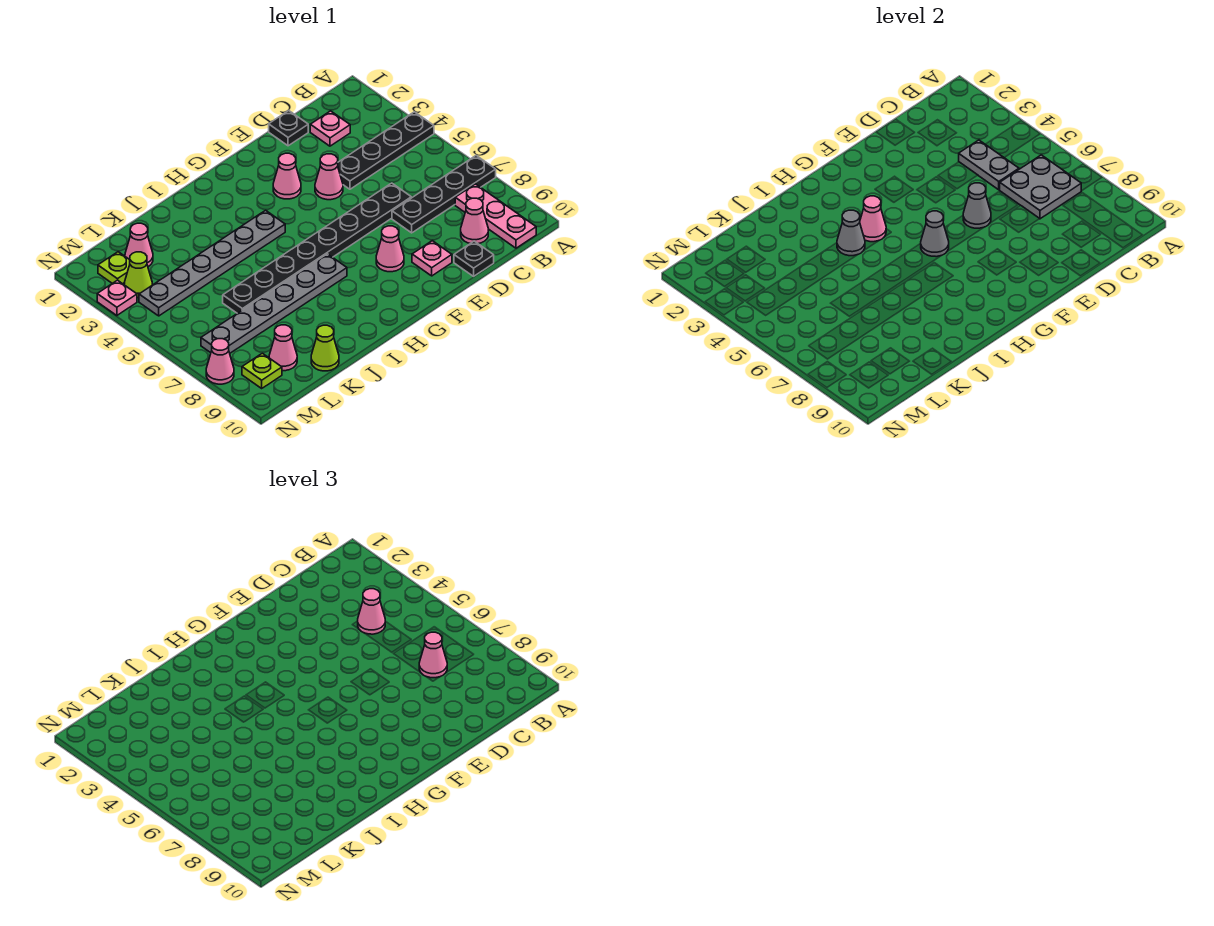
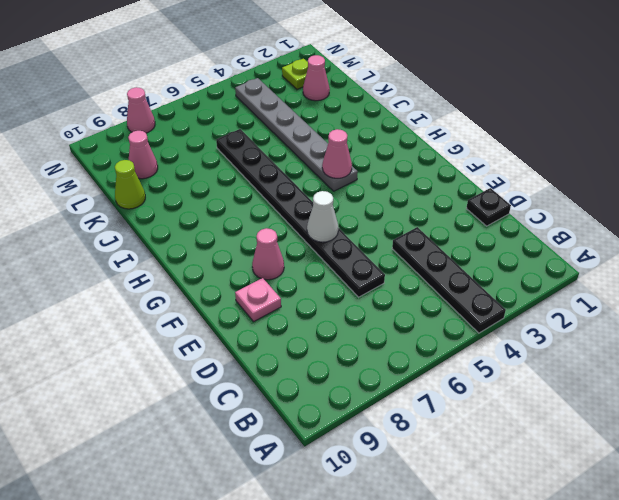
white cone F6 level 2 -> none
none -> black plate A7:D7 level 1
none -> pink plate B8:B10 level 1
none -> pink plate C2 level 1
none -> pink cone C9 level 1

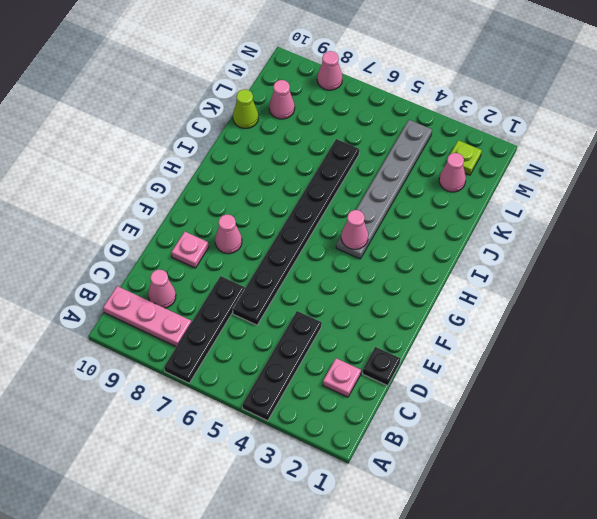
none -> black plate D10 level 1
none -> pink cone E4 level 1
none -> pink cone F3 level 1
none -> grey plate H7:M7 level 1

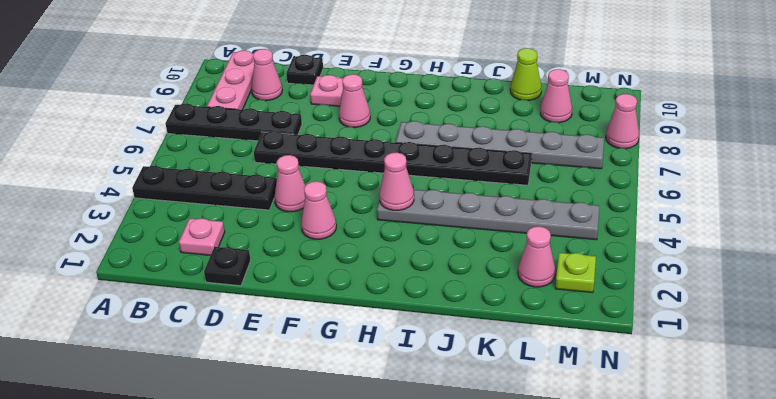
none -> lime cone M3 level 1
none -> lime plate M9 level 1
none -> pink plate N3 level 1
none -> grey plate B6:C7 level 2

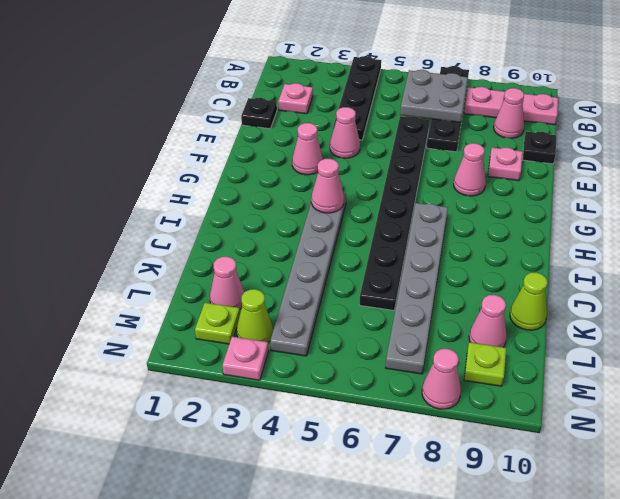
none -> grey plate C4:C5 level 2
none -> grey cone E6 level 2
none -> grey cone G6 level 2
none -> grey cone I4 level 2

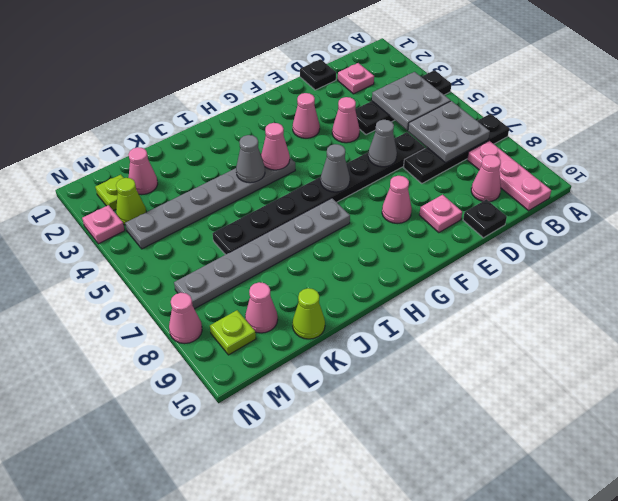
grey plate B4:C5 level 2 -> grey plate C4:C5 level 2
none -> pink cone C4 level 3
none -> pink cone C7 level 3

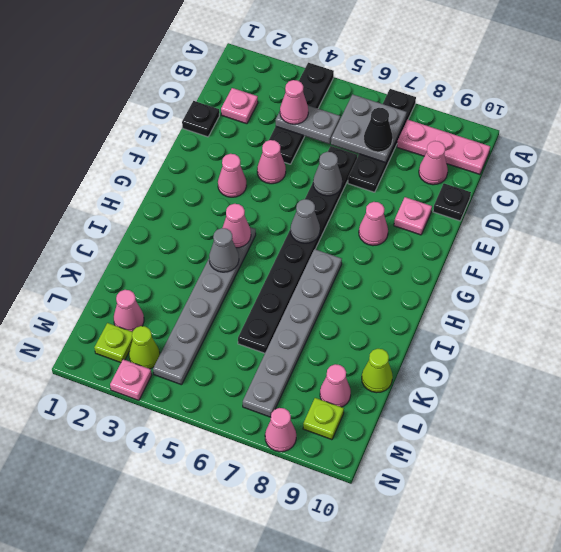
black cone C7 level 3 -> pink cone C7 level 3

